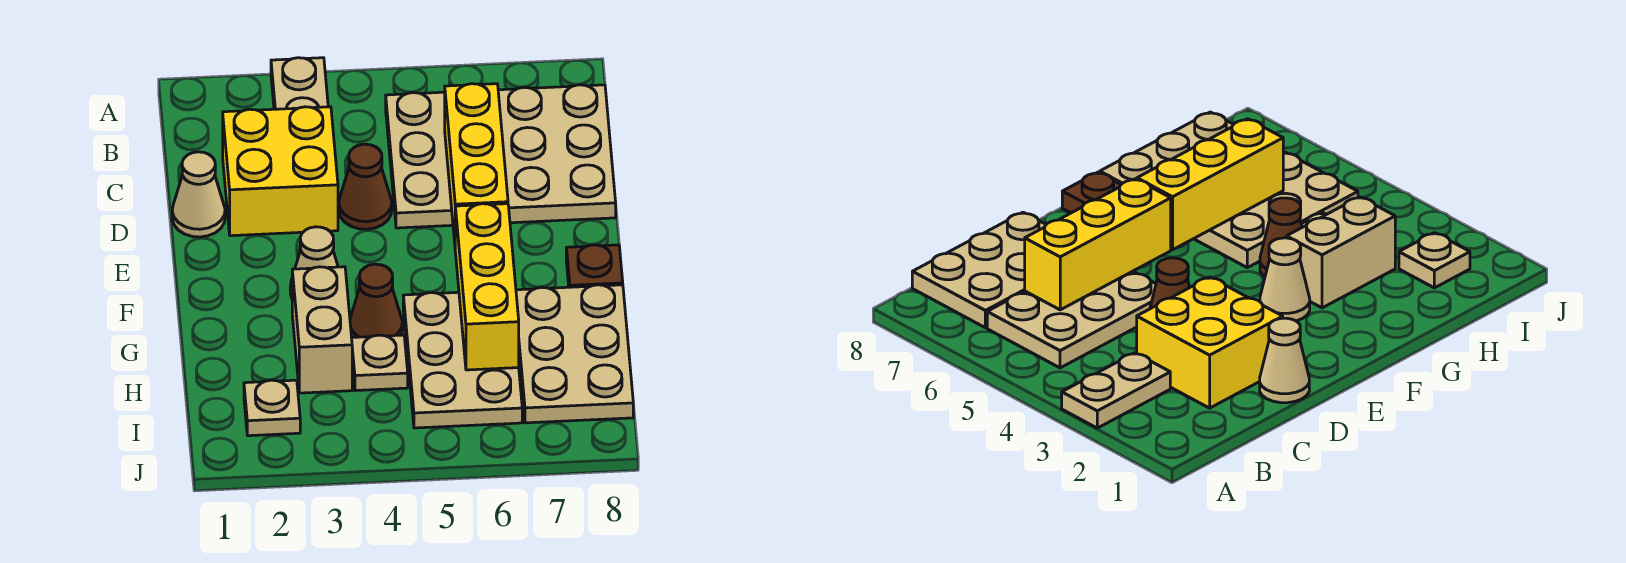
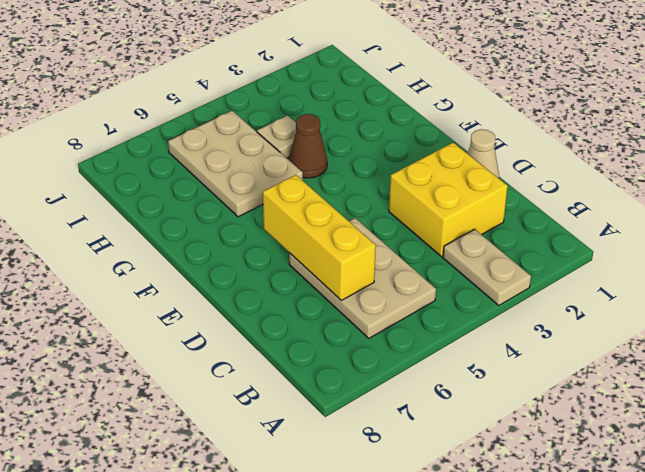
none -> tan plate B7:D8 level 1
none -> brown cone D4 level 1
none -> tan cone F3 level 1

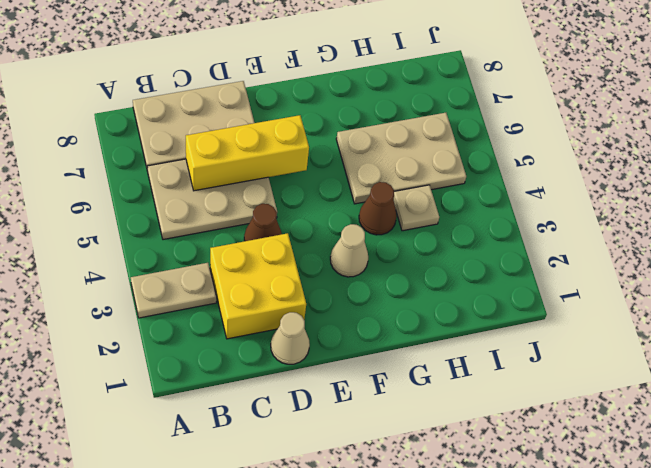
none -> brown plate F8 level 1
none -> tan brick G3:H3 level 1
none -> tan plate G7:I8 level 1

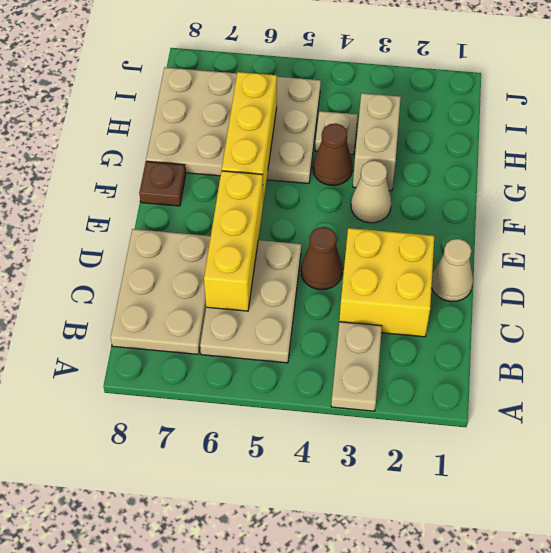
none -> tan plate I2 level 1

